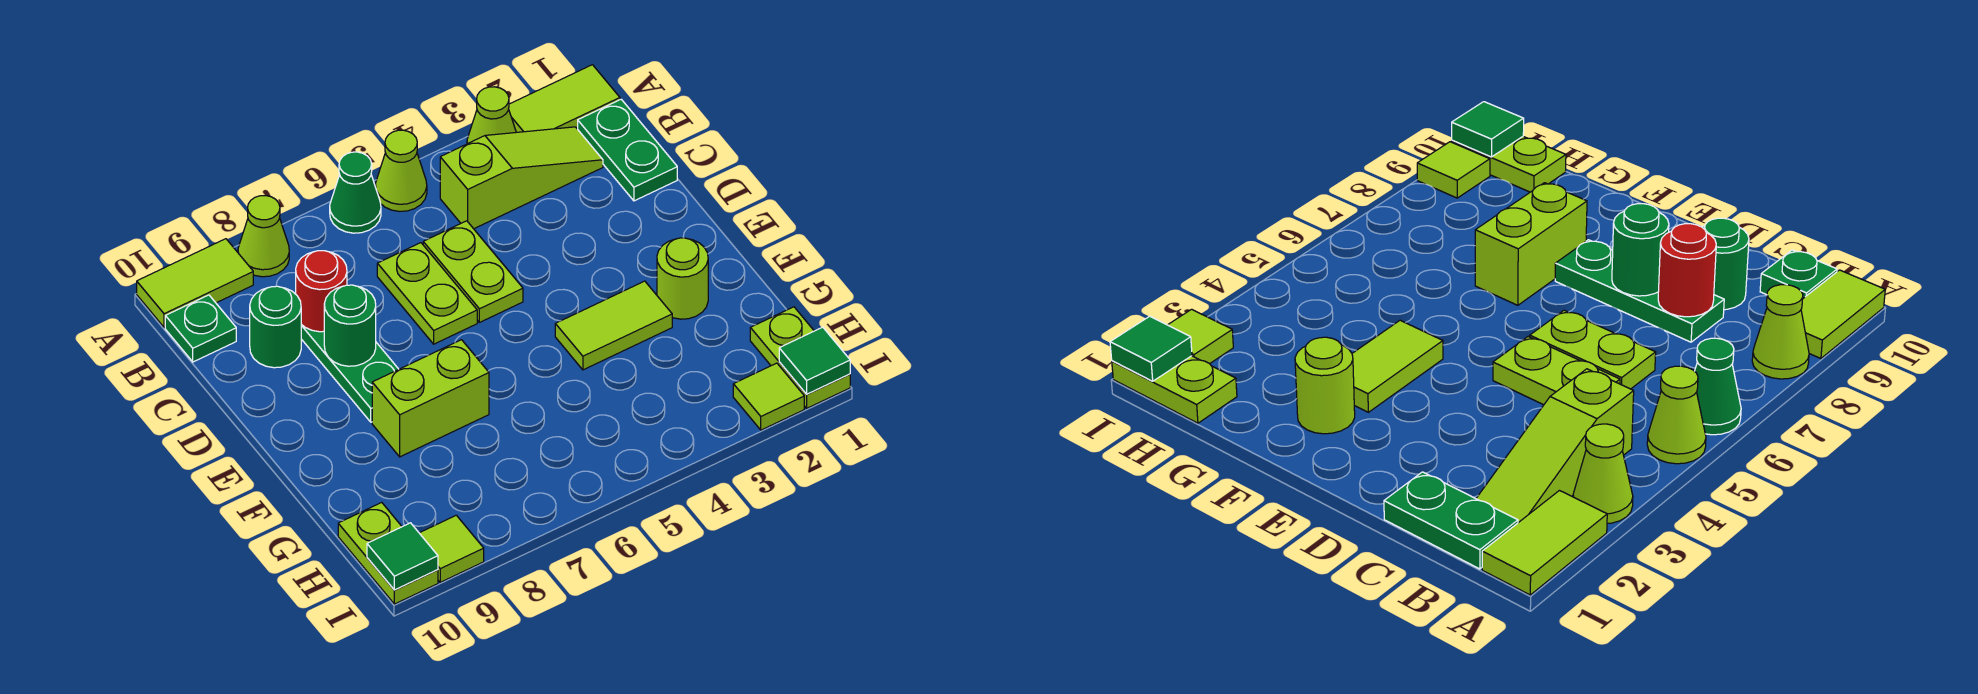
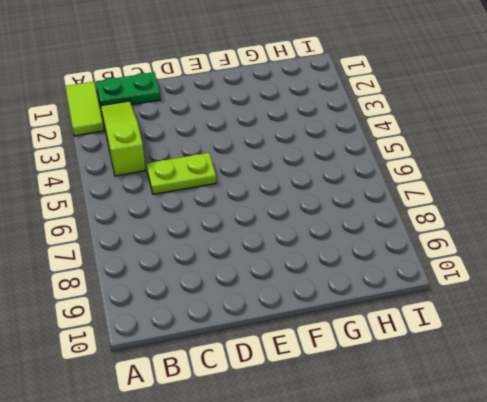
none -> lime cone A3 level 1
none -> lime cone A5 level 1
none -> green cone A6 level 1

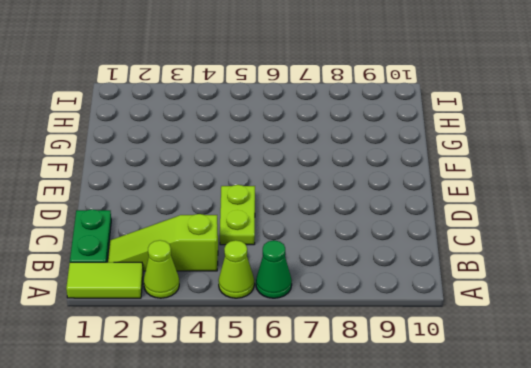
none -> lime cone A8 level 1
none -> lime tile A9:A10 level 1
none -> green plate B10 level 1

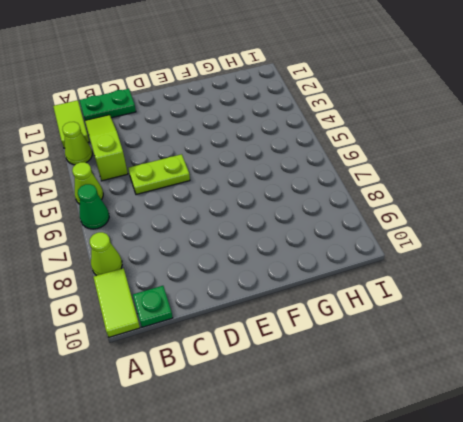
none -> lime plate C6:D6 level 1
none -> green plate C8:E8 level 1
none -> green round brick C9 level 1

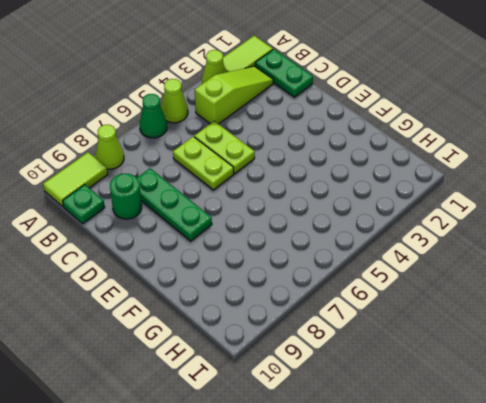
none -> lime round brick F2 level 1
none -> lime tile F3:F4 level 1
none -> lime brick F7:F8 level 1

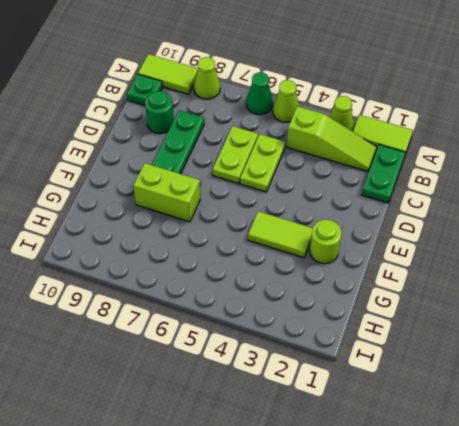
none -> lime plate H1:I1 level 1
none -> lime plate H10:I10 level 1
none -> lime tile I2 level 1

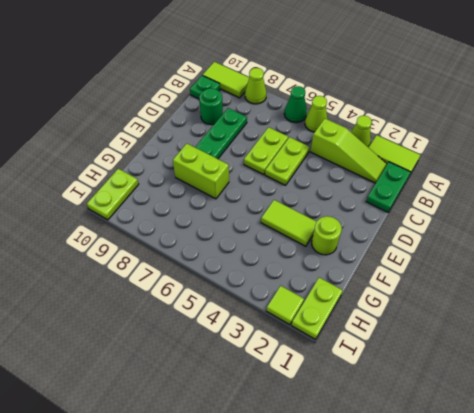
none -> lime tile I9 level 1
none -> red round brick C8 level 2
none -> green round brick D8 level 2

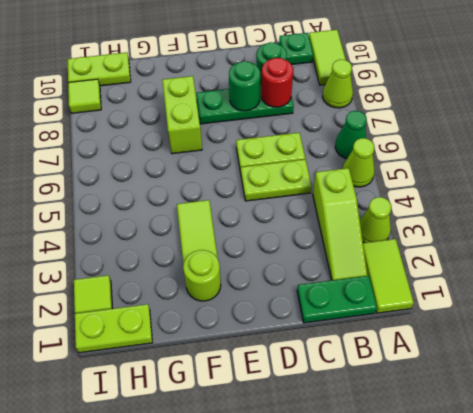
none -> green tile I1 level 2
none -> green tile I10 level 2

